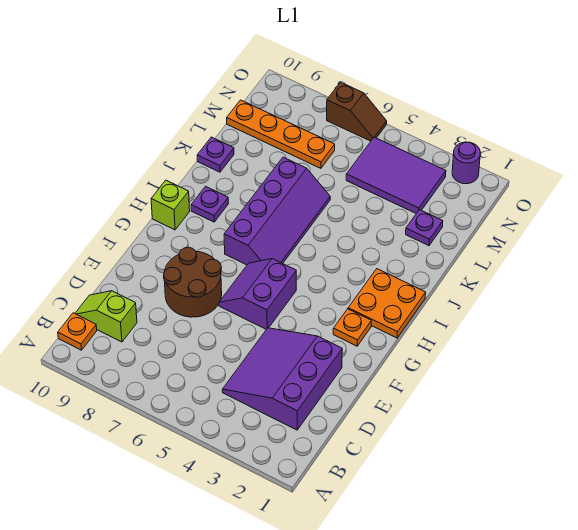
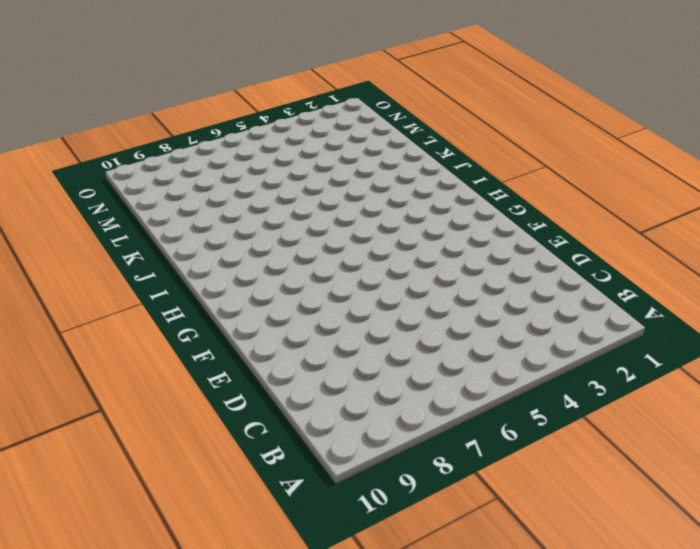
none -> orange plate B10 level 1
none -> purple slope C2:E4 level 1 top 2
none -> lime slope C9:C10 level 1 top 9

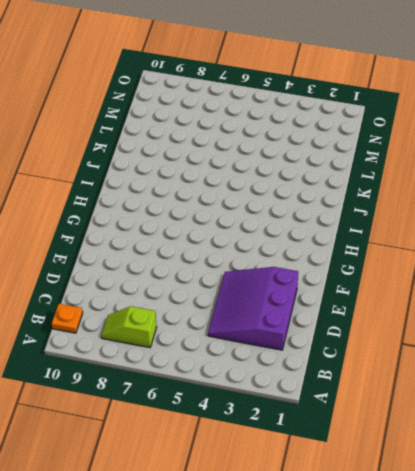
lime slope B7:B8 level 1 top 7 -> lime slope C9:C10 level 1 top 9
none -> brown round brick E7:F8 level 1
none -> purple slope F5:G6 level 1 top 5
none -> orange plate G2 level 1

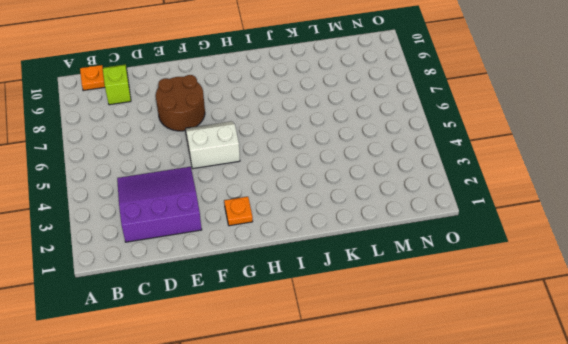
white slope F5:G6 level 1 top 5 -> purple slope F5:G6 level 1 top 5
none -> orange plate H1:I2 level 1
none -> purple slope H6:K7 level 1 top 7
none -> lime brick H10 level 1

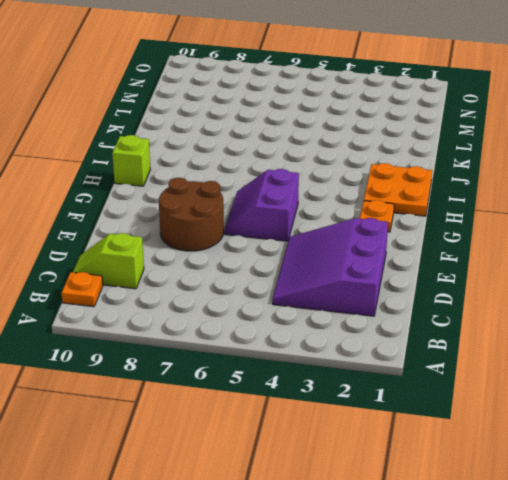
none -> purple slope H6:K7 level 1 top 7
none -> purple plate I9 level 1
none -> purple plate K10 level 1

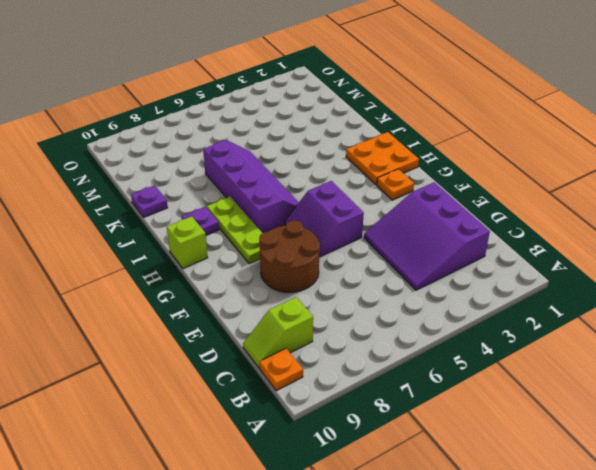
lime plate G8:I8 level 1 -> none
none -> purple plate L2 level 1
none -> purple tile M3:N5 level 1
none -> orange plate M7:M10 level 1

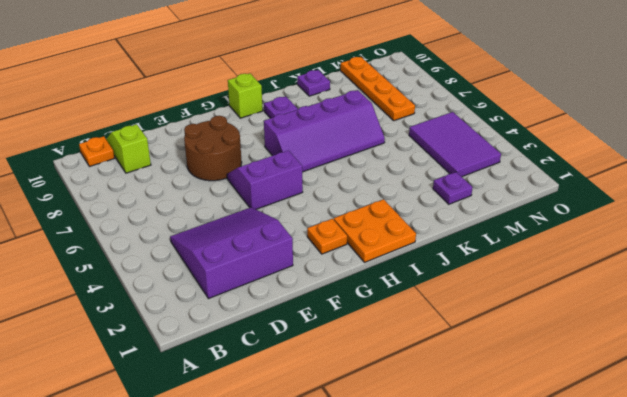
none -> purple round brick O2 level 1
none -> brown slope O6:O7 level 1 top 7

